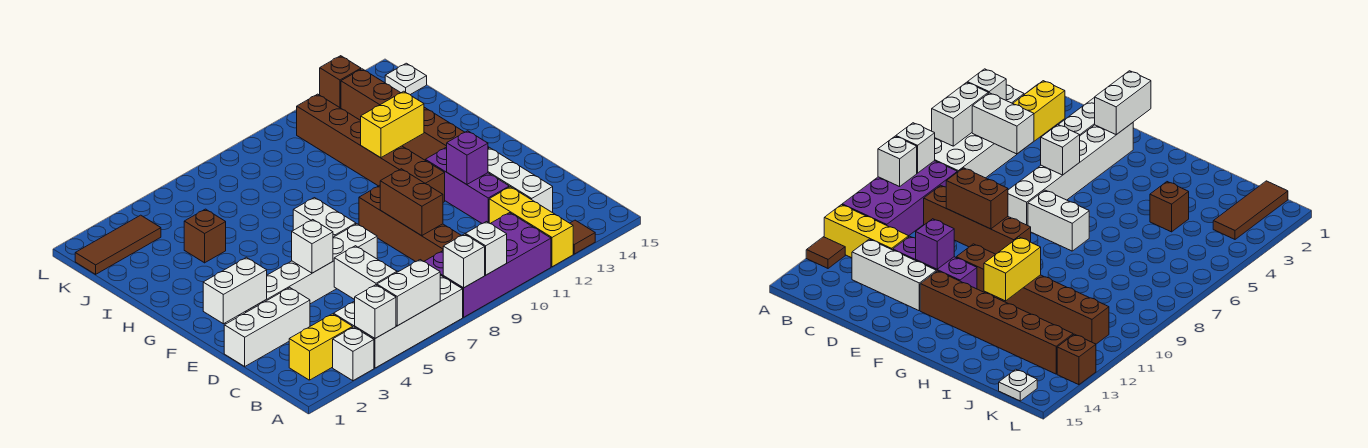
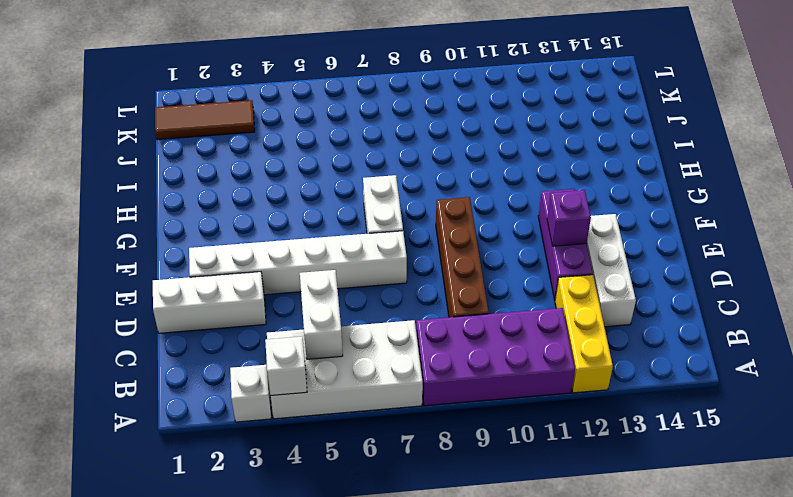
none -> brown tile A13 level 1
none -> yellow brick B2:B3 level 1
none -> brown brick F11:K11 level 1

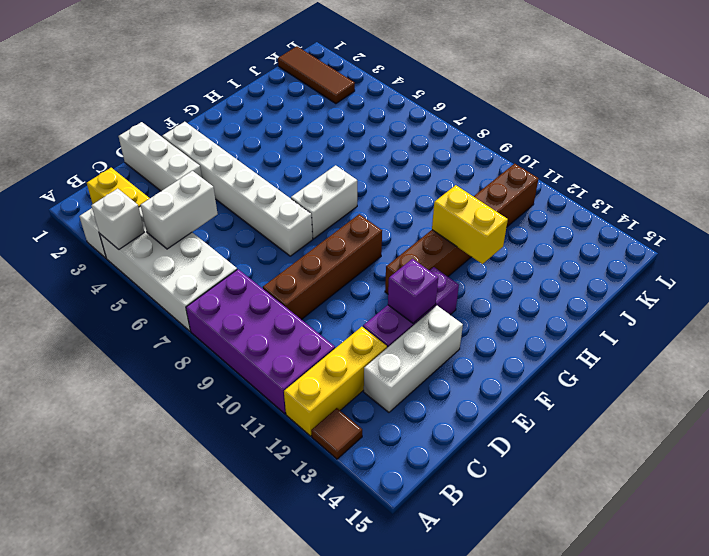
none -> brown brick F13:K13 level 1
none -> brown brick I4 level 1
none -> white plate K15 level 1

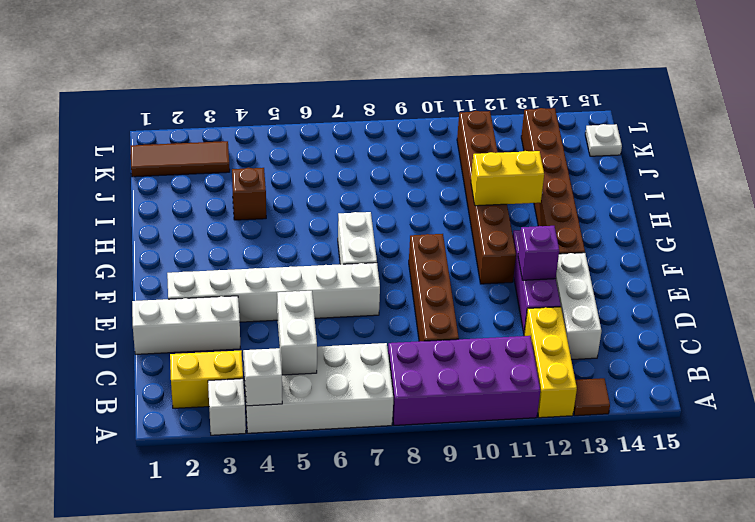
none -> brown brick L13 level 1
none -> white brick A5:A6 level 2
none -> white brick A8 level 2

